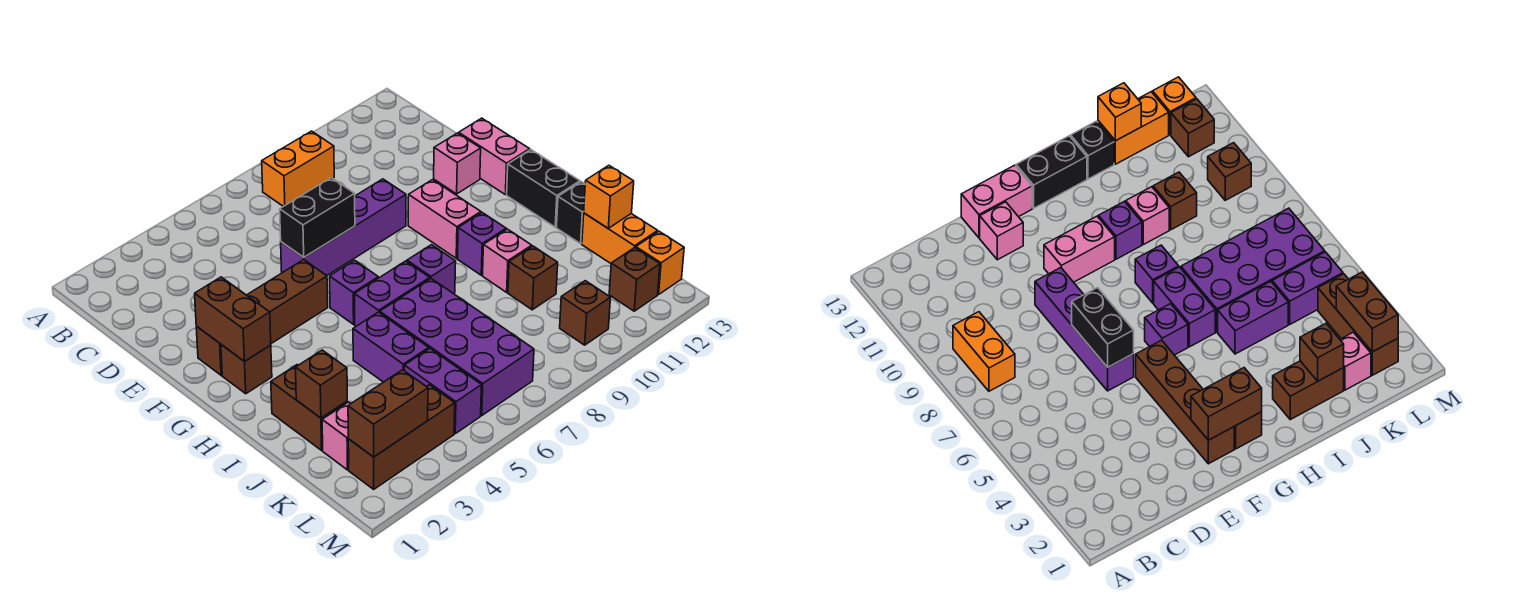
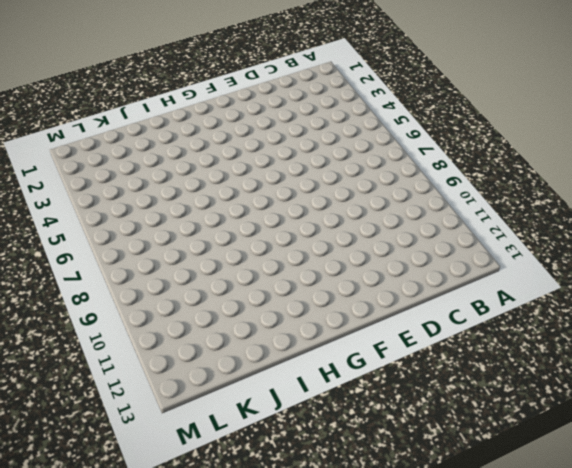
none -> orange brick B8:B9 level 1
none -> purple brick E6:E9 level 1
none -> pink brick E12 level 1
none -> pink brick E13:F13 level 1

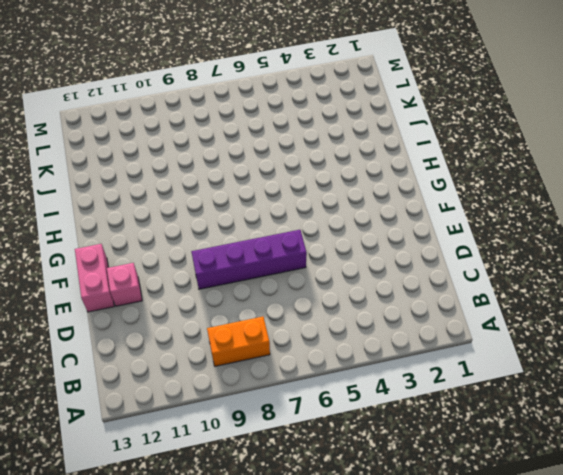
none -> brown brick F2:F5 level 1
none -> pink brick F10:G10 level 1
none -> brown brick G2 level 1
none -> purple brick G6 level 1

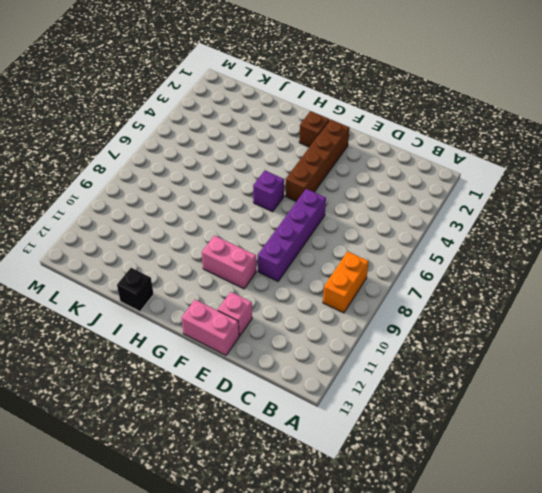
none -> black brick G13:H13 level 1
none -> purple brick H6:H7 level 1
none -> purple brick H8 level 1
none -> purple brick H10 level 1

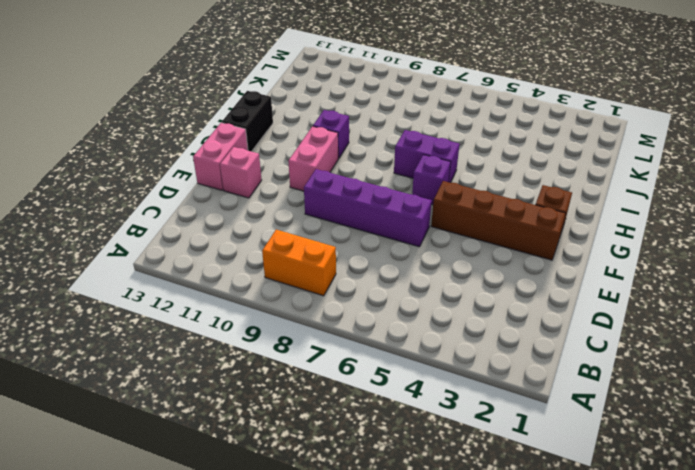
none -> purple brick H8 level 1
none -> brown brick I2:J2 level 1
none -> purple brick I5:J5 level 1
none -> purple brick I6:L7 level 1

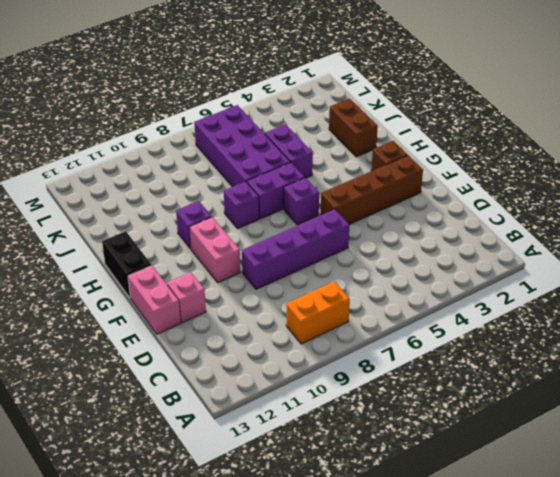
none -> pink brick I10 level 1
none -> black brick I13 level 1
none -> brown brick J10 level 1
none -> orange brick J13:K13 level 1

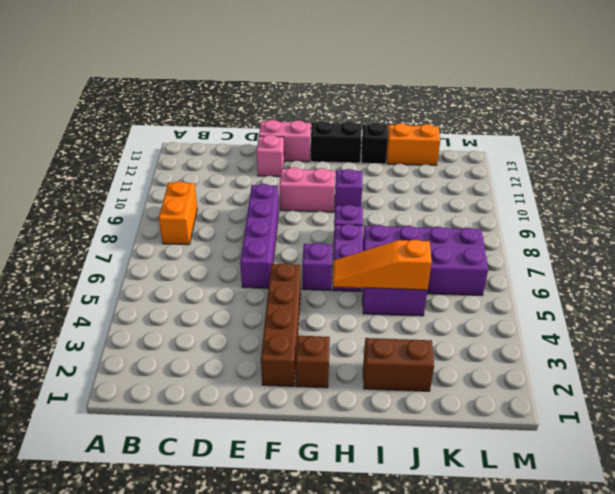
orange slope H5:J5 level 2 top J -> none
none -> pink brick I10 level 1
none -> brown brick J10 level 1
none -> pink brick K2 level 1
none -> purple brick K5:L5 level 1

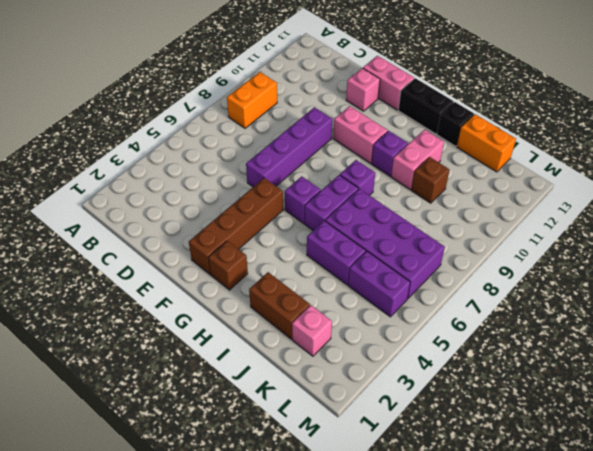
pink brick I10:I11 level 1 -> pink brick I10 level 1
none -> brown brick L2:L4 level 1
none -> brown brick L10 level 1
none -> brown brick L12 level 1
none -> orange brick L13 level 1

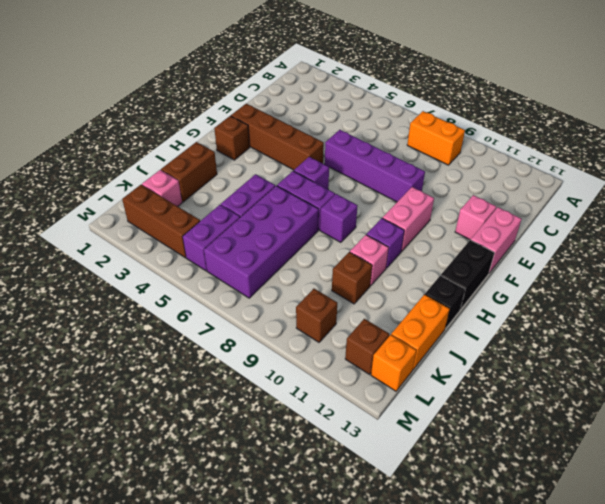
none -> black brick E6:E7 level 2
none -> brown brick F2:G2 level 2
none -> brown brick J2 level 2
none -> orange brick J13 level 2

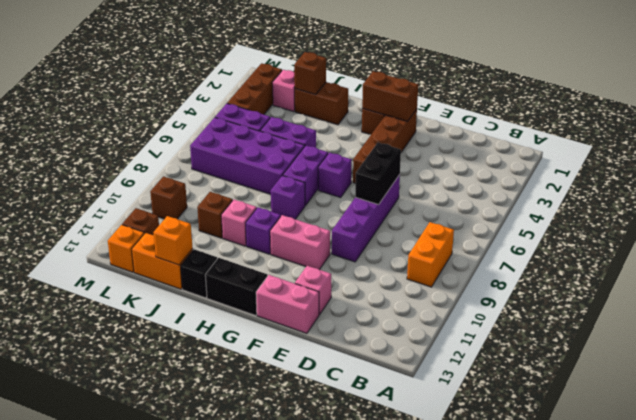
none -> brown brick L2:L3 level 2

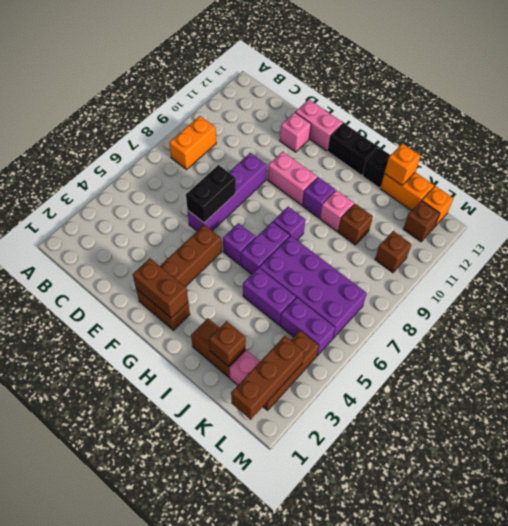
brown brick L1:L3 level 2 -> brown brick L2:L3 level 2

